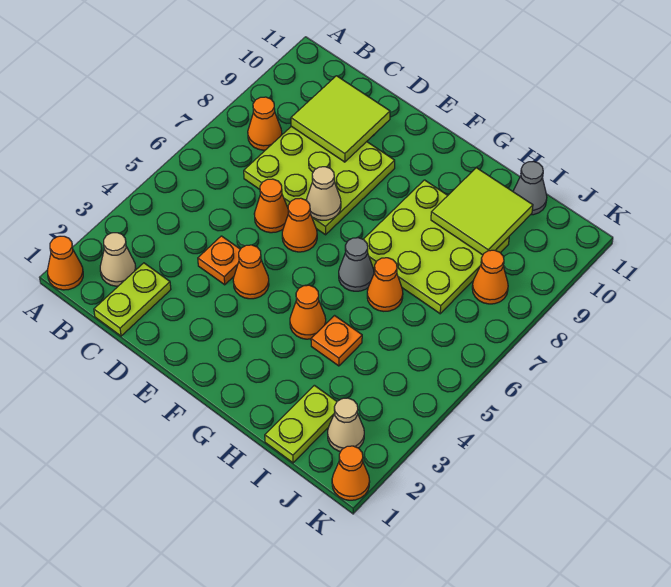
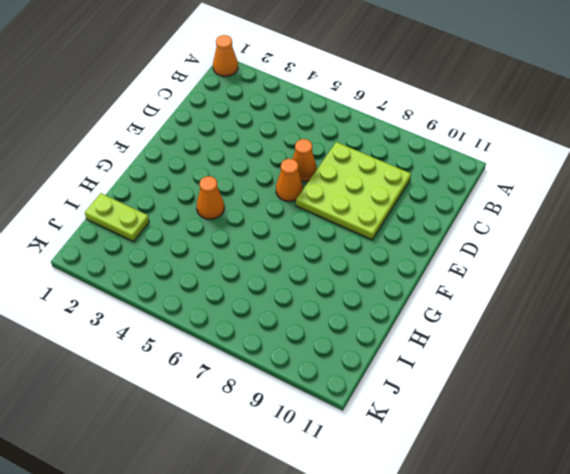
none -> tan cone B2 level 1
none -> orange cone B8 level 1
none -> lime plate C1:C2 level 1

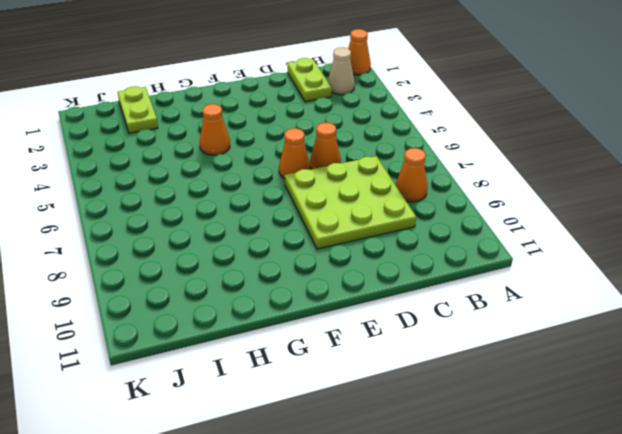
none -> orange plate D4 level 1
none -> orange cone E4 level 1
none -> grey cone G6 level 1

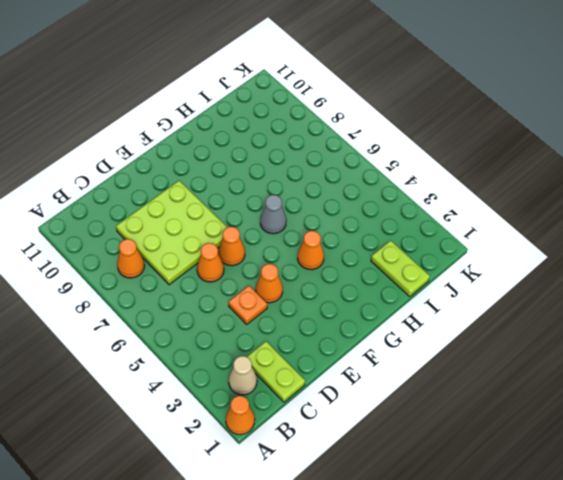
none -> lime plate G7:I9 level 1
none -> orange plate H4 level 1
none -> orange cone H6 level 1

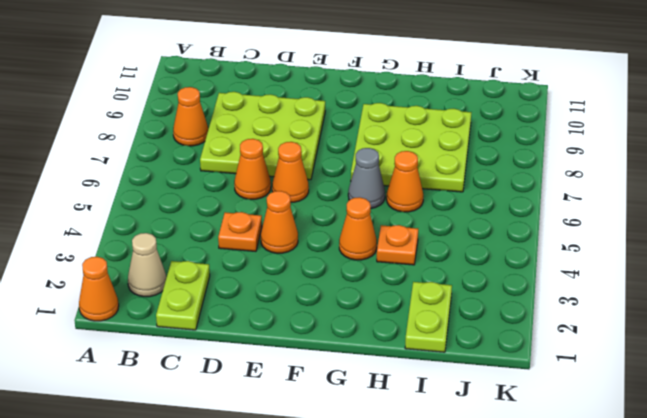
none -> grey cone I11 level 1
none -> tan cone J2 level 1
none -> orange cone J8 level 1

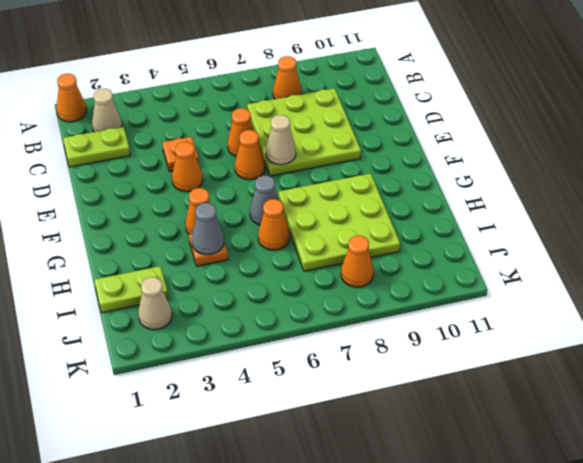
grey cone H4 level 2 -> grey cone I11 level 1
none -> orange cone K1 level 1
none -> lime tile C9:D10 level 2
none -> lime tile H9:I10 level 2

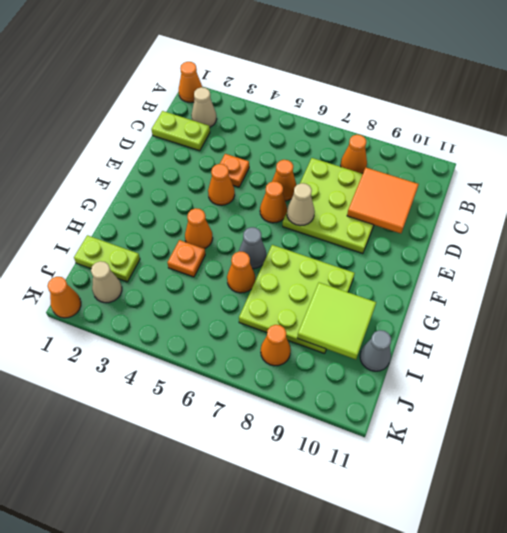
orange tile C9:D10 level 2 -> lime tile C9:D10 level 2

